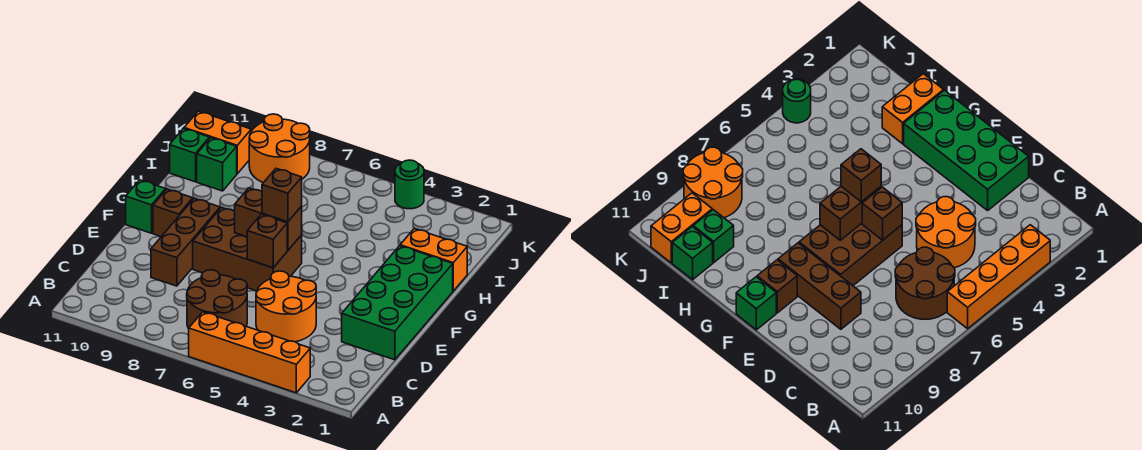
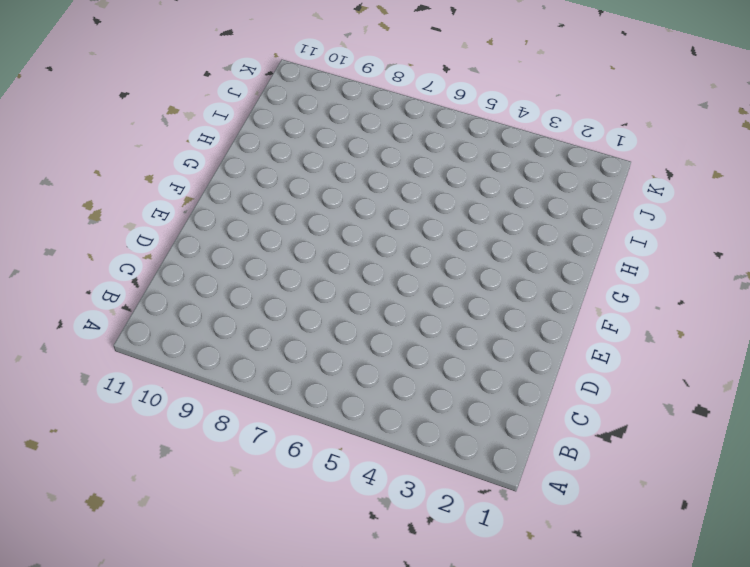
none -> orange brick A3:A6 level 1
none -> brown round brick B6:C7 level 1
none -> orange round brick C4:D5 level 1

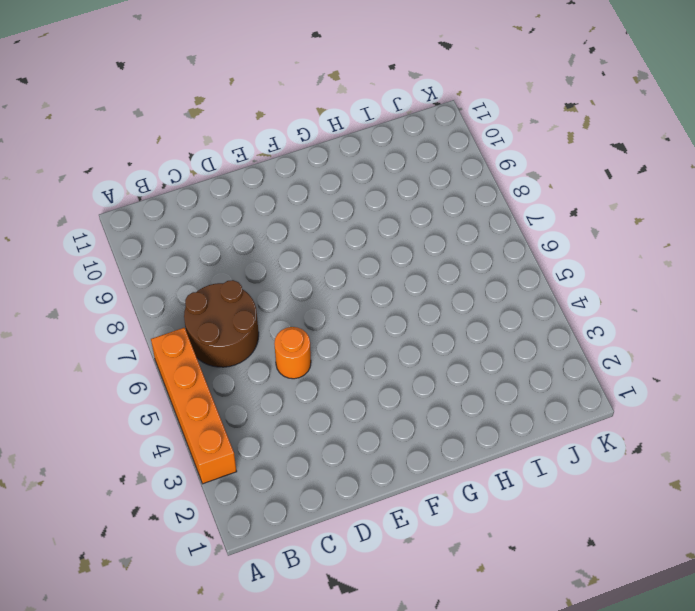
orange round brick D5 level 1 -> orange round brick C4:D5 level 1
none -> green brick D1:G2 level 1
none -> brown brick D9:F9 level 1
none -> brown brick E6:F8 level 1

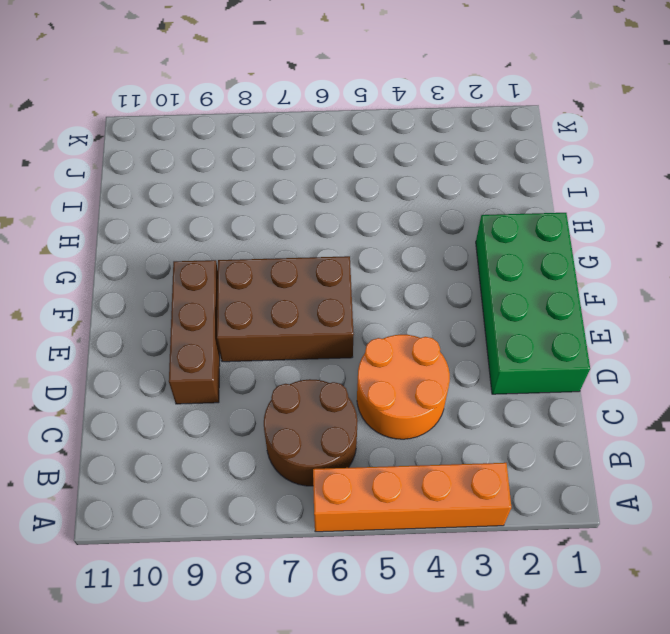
none -> brown brick F10 level 1
none -> green brick F11 level 1
none -> orange brick H1:H2 level 1

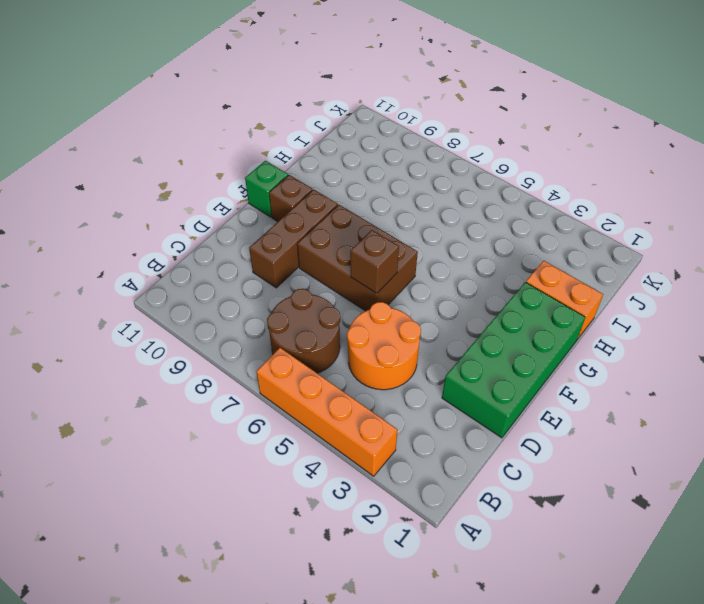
none -> green brick I10 level 1
none -> green brick I11 level 1
none -> orange round brick J8:K9 level 1

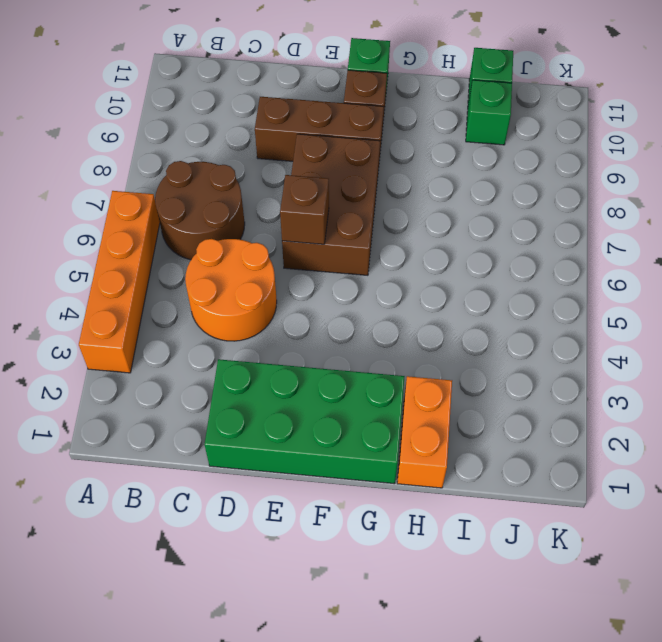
none -> orange round brick J8:K9 level 1
none -> orange brick J10:J11 level 1
none -> green round brick K4 level 1

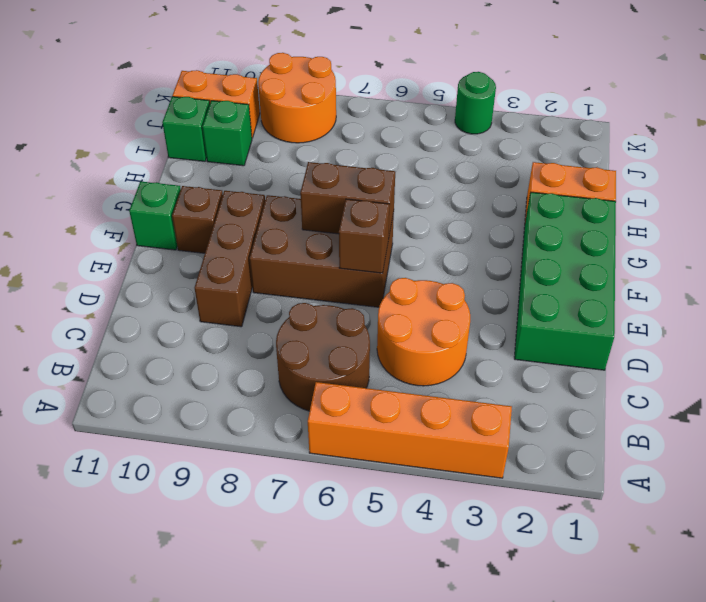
none -> brown brick F6 level 3

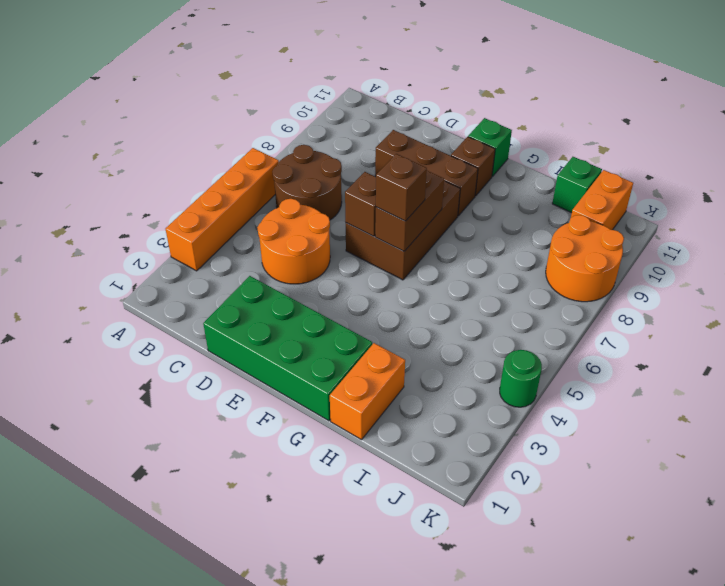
none -> green brick I10 level 1

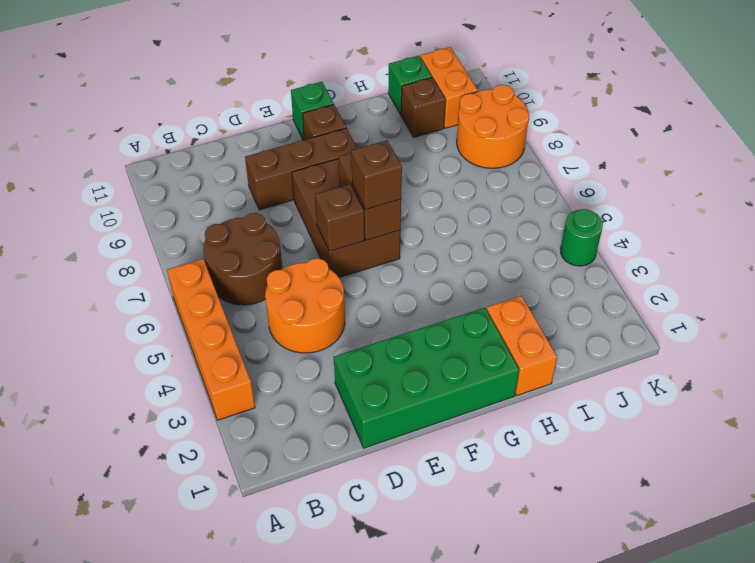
brown brick I10 level 1 -> green brick I10 level 1

